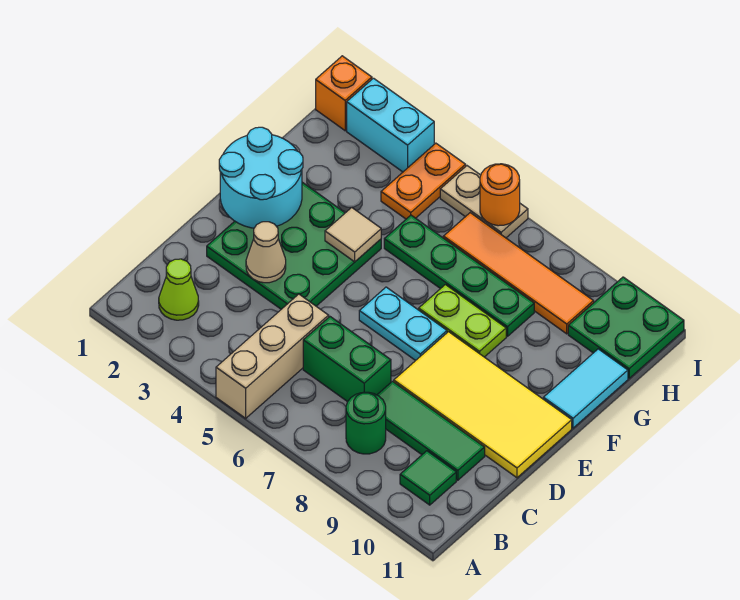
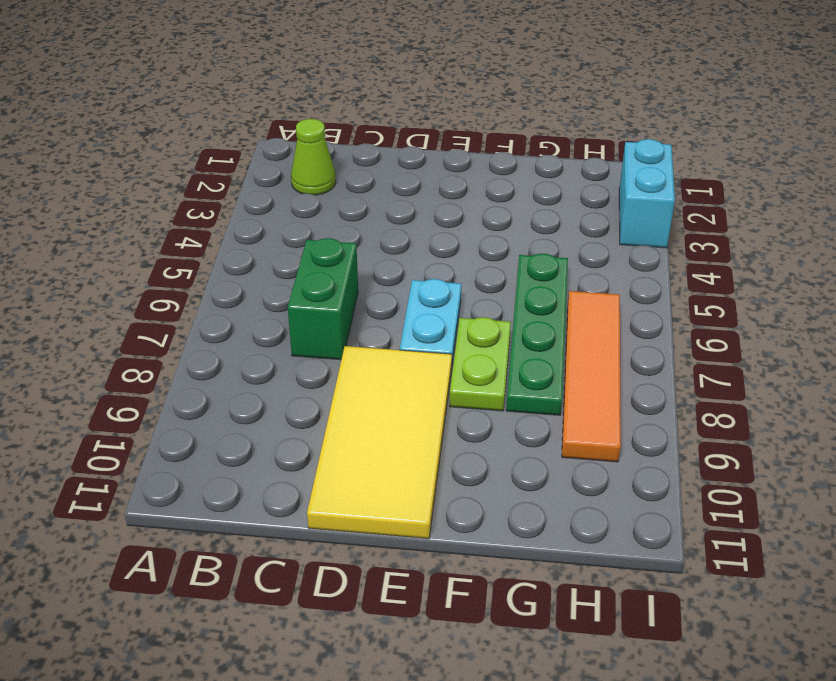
none -> tan brick A5:C5 level 1
none -> green round brick B8 level 1
none -> green tile B10 level 1

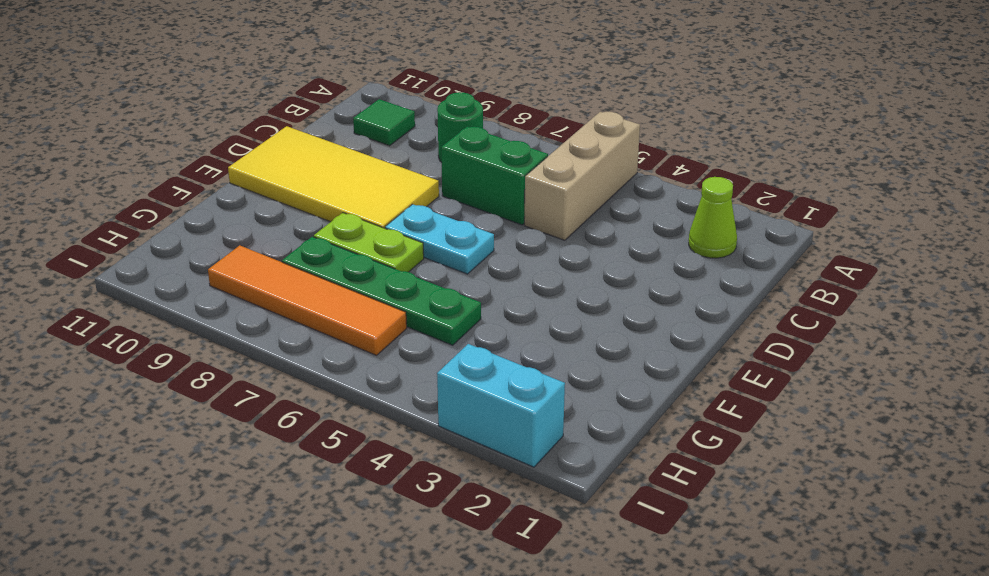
none -> green tile C8:C10 level 1
none -> green plate D2:F4 level 1
none -> cyan tile F11:G11 level 1

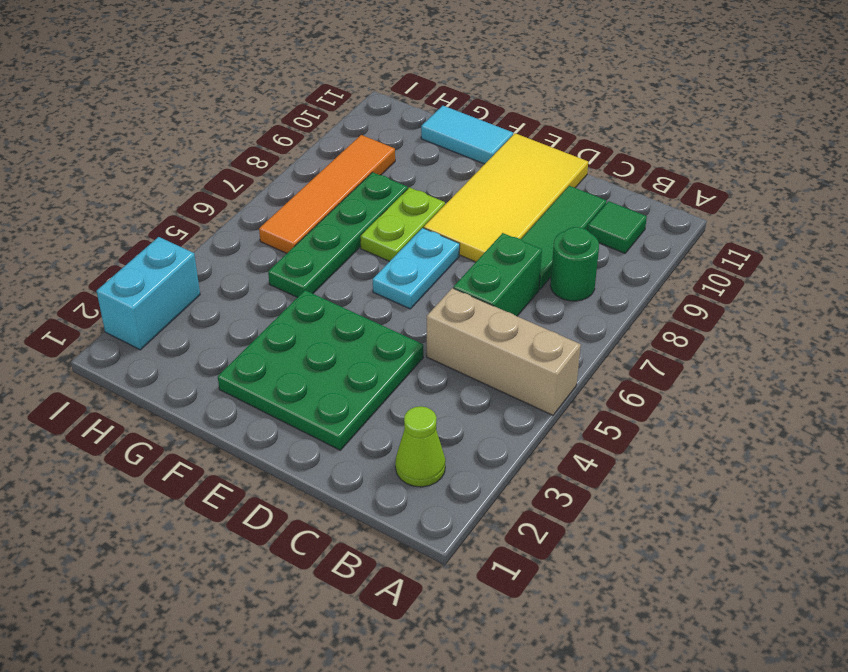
none -> orange plate H4:I4 level 1
none -> green plate H10:I11 level 1
none -> orange brick I1 level 1

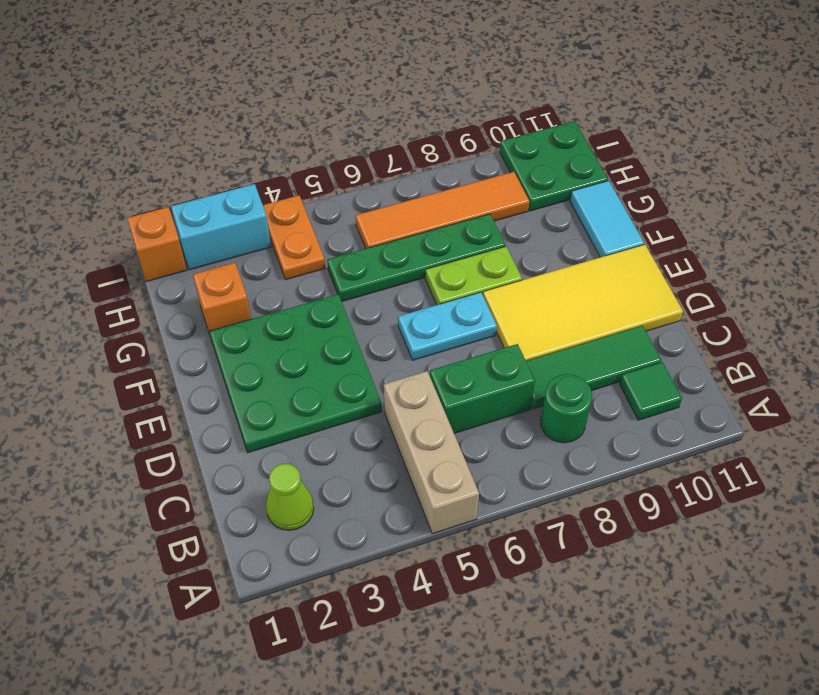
orange brick G2 level 1 -> none
none -> tan plate I5:I6 level 1
none -> tan cone D3 level 2
none -> cyan round brick E1:F2 level 2

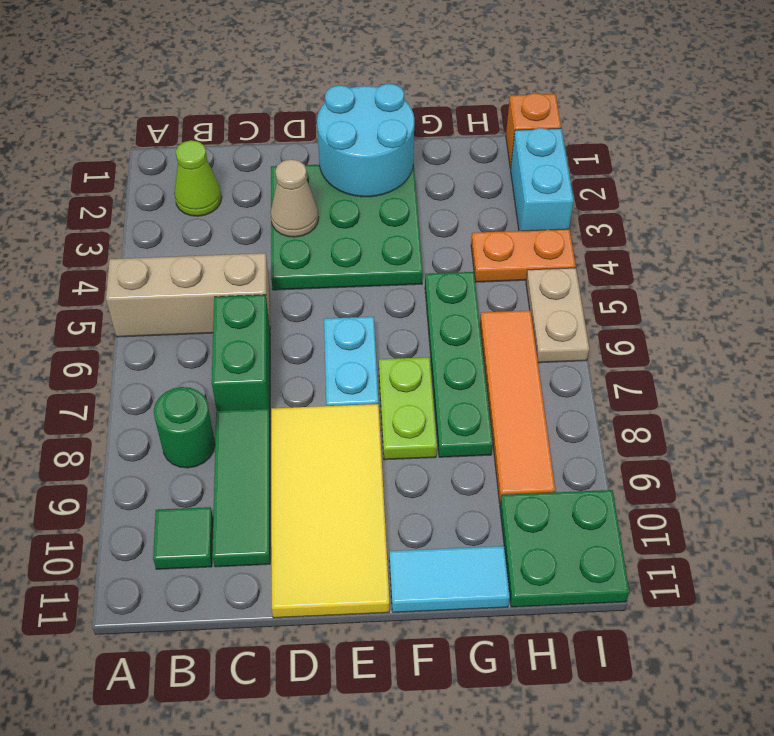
none -> tan tile F4 level 2
none -> orange round brick I6 level 2

